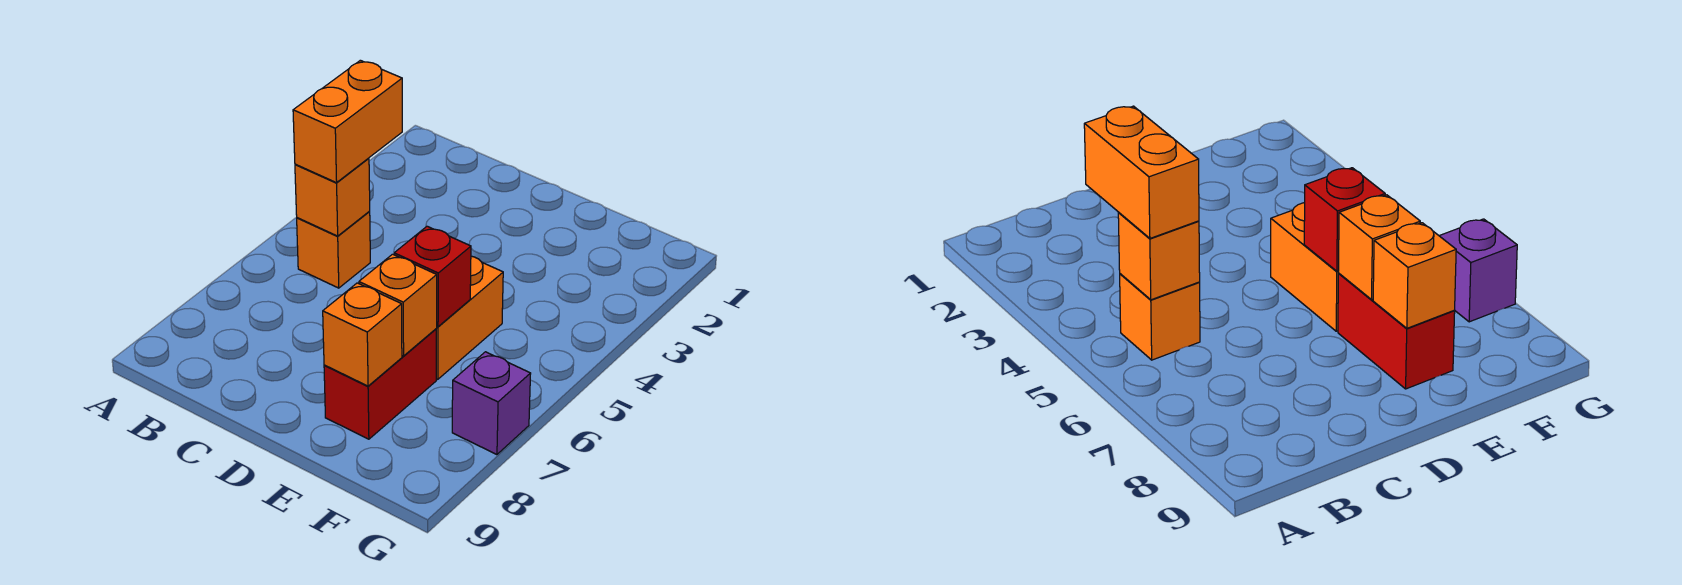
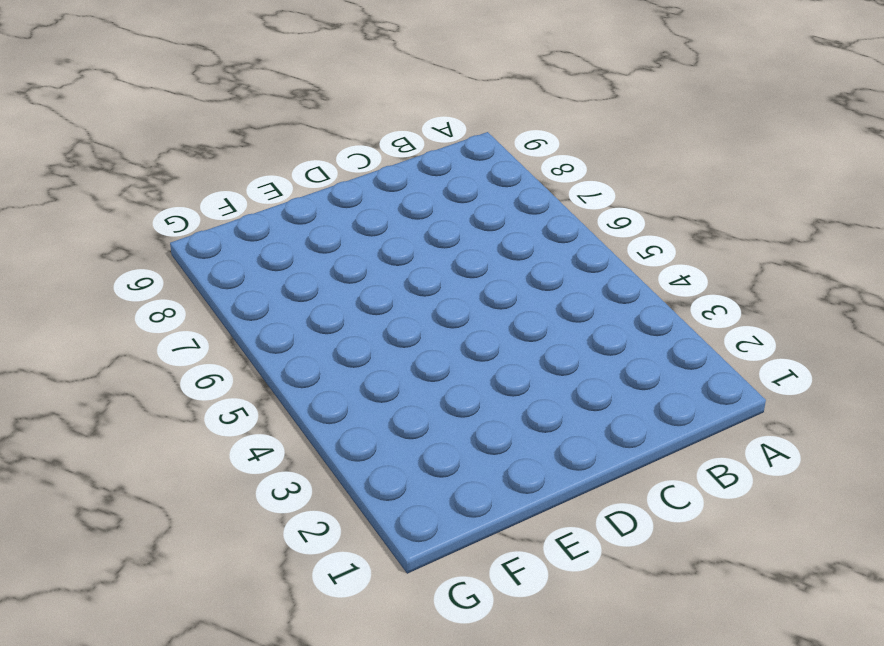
none -> orange brick B5 level 1
none -> orange brick E5:E6 level 1

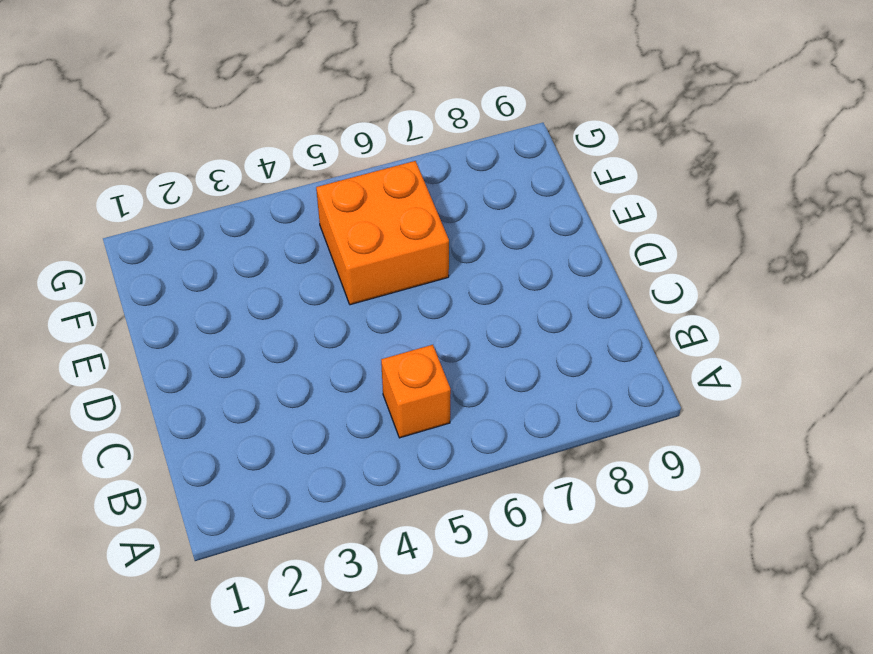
orange brick E5:F6 level 1 -> orange brick E5:E6 level 1
none -> red brick E7:E8 level 1
none -> purple brick G7 level 1

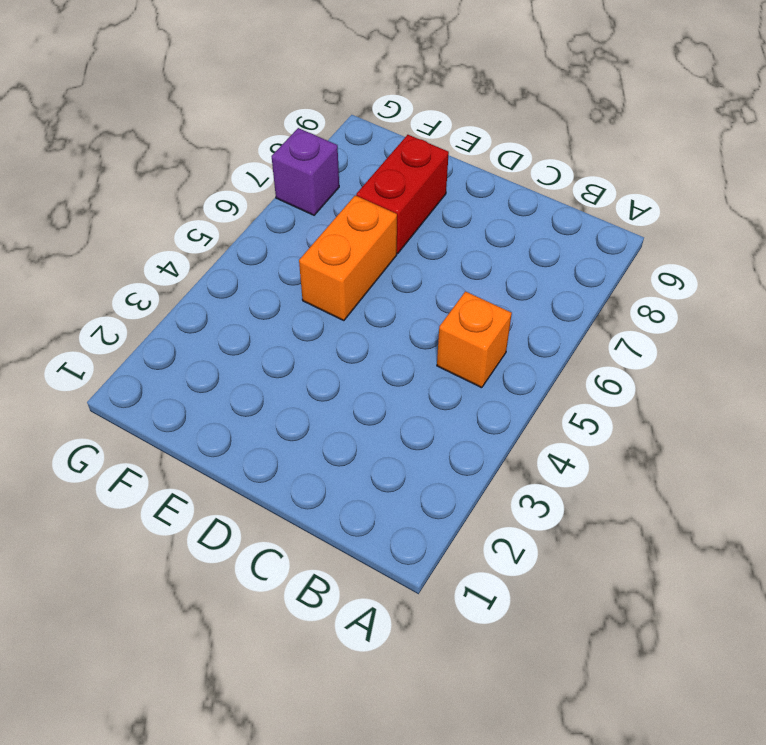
none -> orange brick B5 level 2
none -> red brick E6 level 2

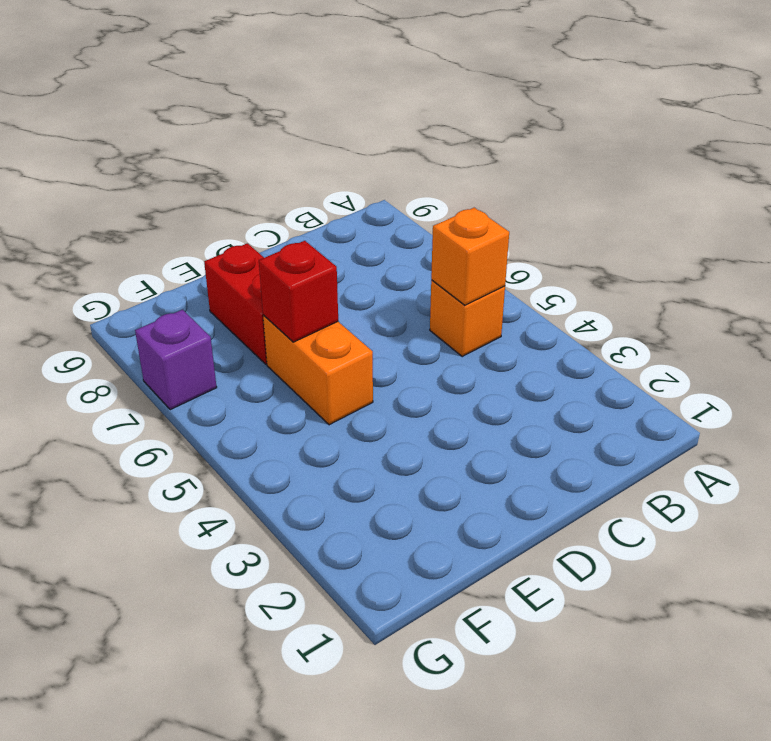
none -> orange brick E7 level 2
none -> orange brick E8 level 2

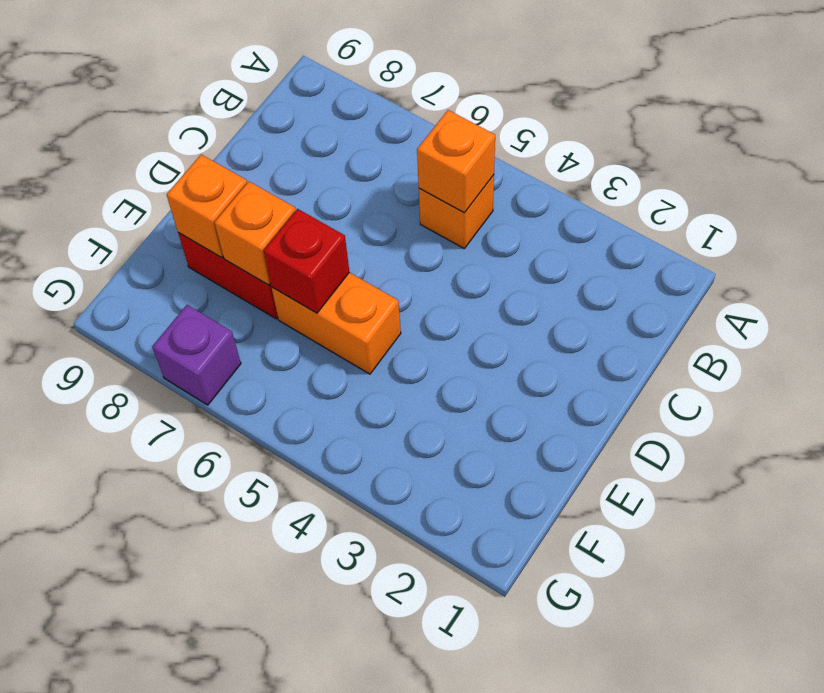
none -> orange brick B4:B5 level 3

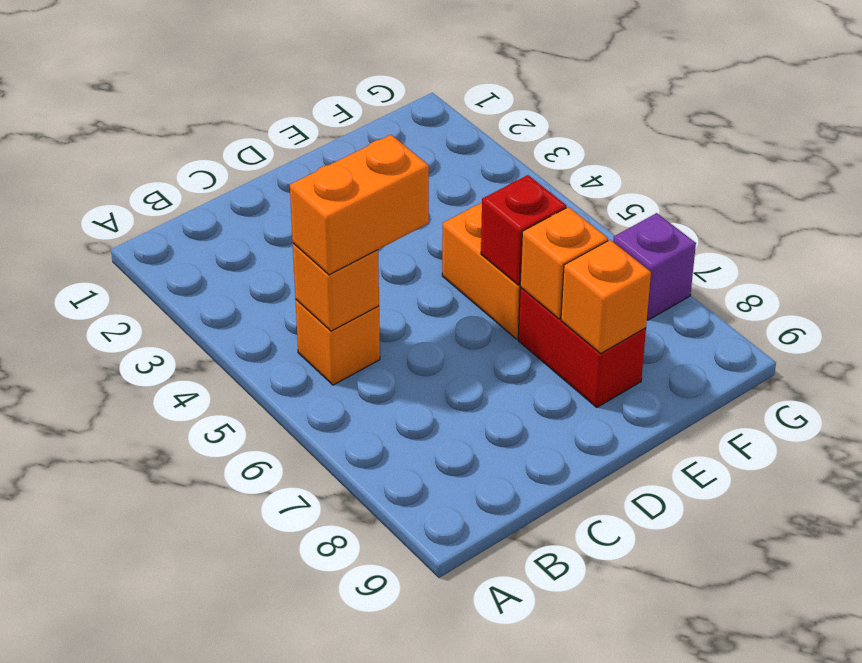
orange brick B5:C5 level 3 -> orange brick B4:B5 level 3

